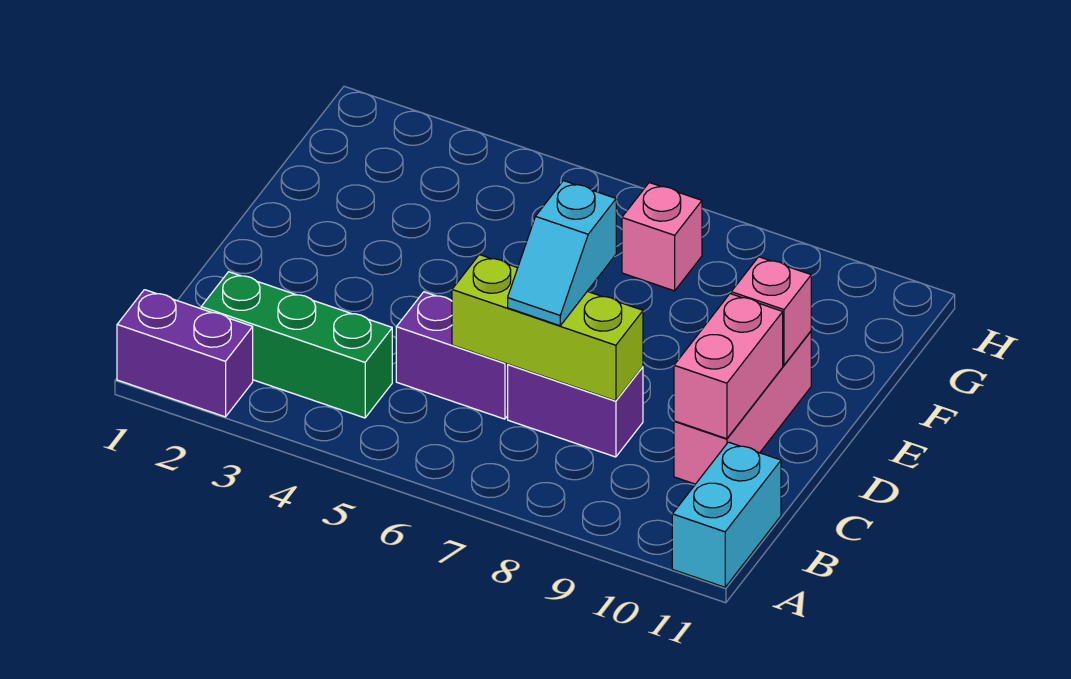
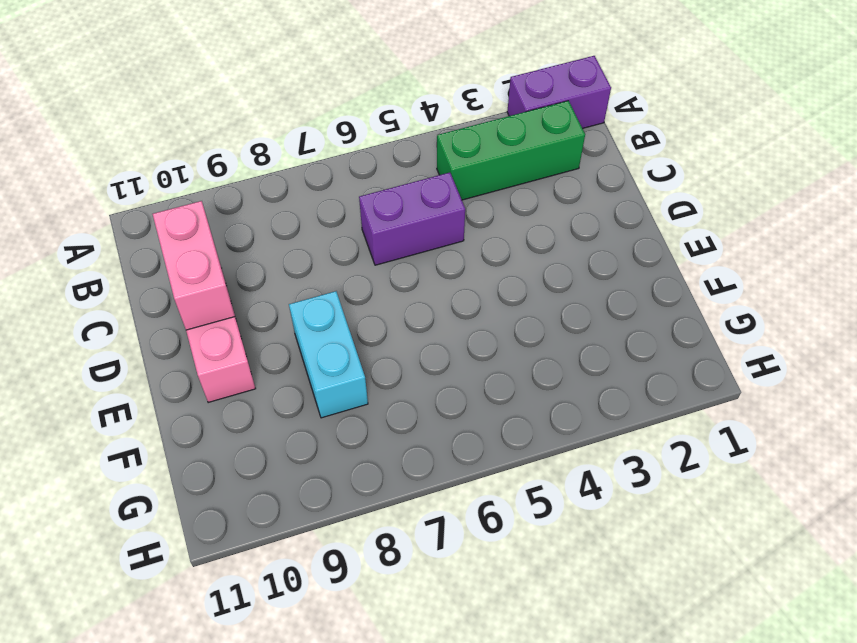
cyan brick E8:F8 level 1 -> cyan brick A11:B11 level 1
none -> purple brick C7:C8 level 1
none -> pink brick G7 level 1

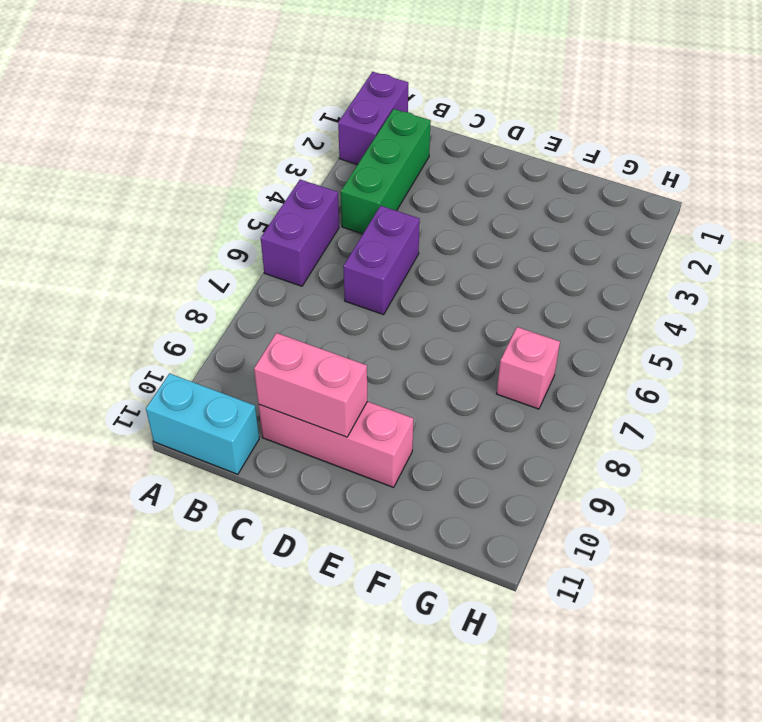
purple brick A5:A6 level 1 -> purple brick C7:C8 level 1
none -> lime brick C6:C8 level 2
none -> pink brick E10 level 2

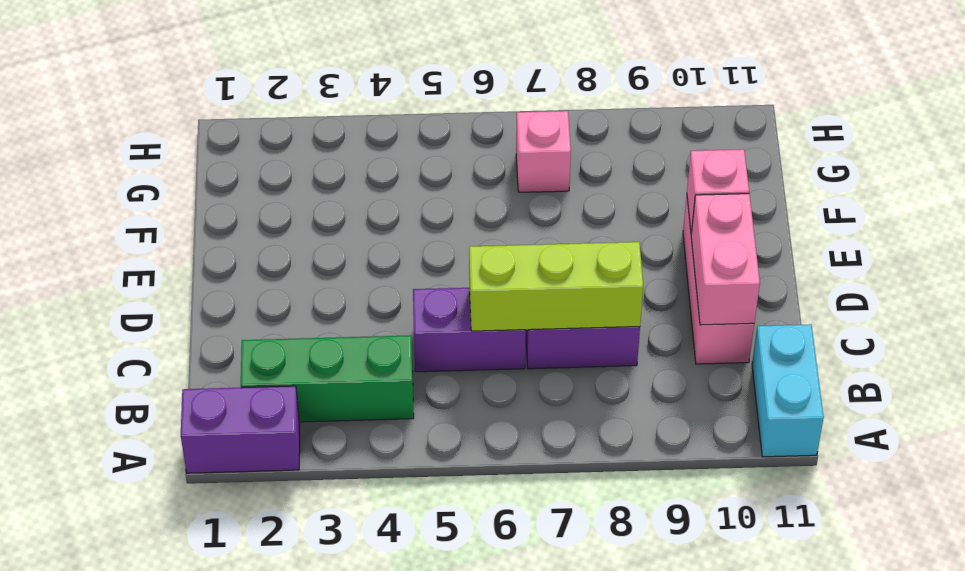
none -> cyan slope C7:D7 level 3 top D

